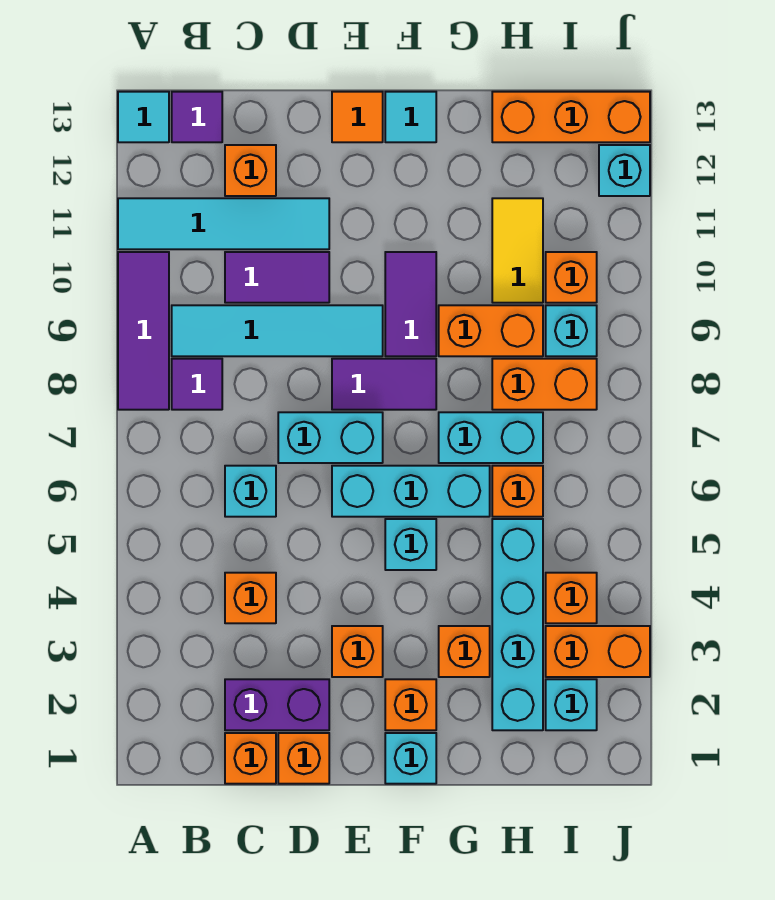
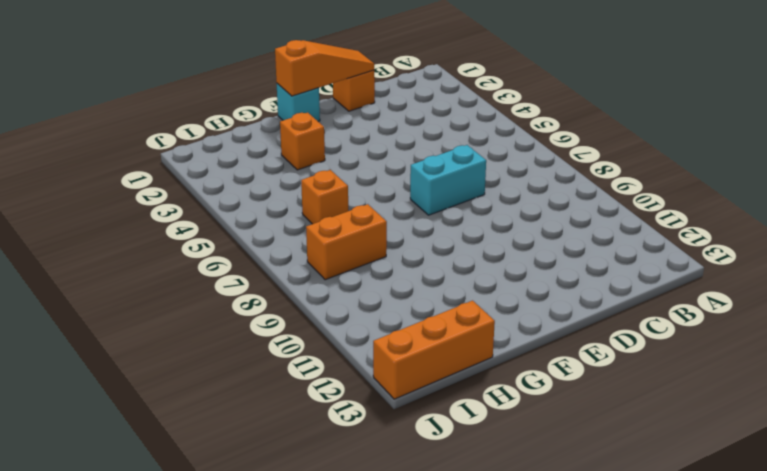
orange slope D1:F1 level 2 top F -> none
none -> purple tile A8:A10 level 1
none -> cyan tile A11:D11 level 1
none -> cyan tile A13 level 1
none -> purple tile B8 level 1

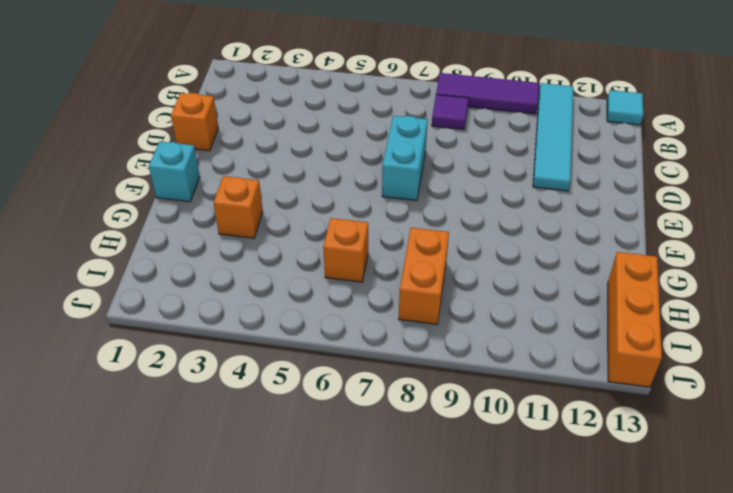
none -> cyan tile B9:E9 level 1
none -> purple tile B13 level 1
none -> orange brick C1 level 1
none -> purple brick C2:D2 level 1

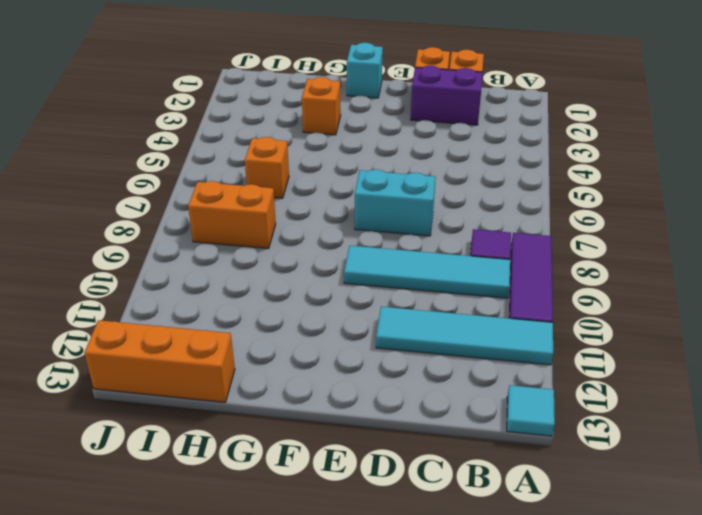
none -> purple tile B13 level 1
none -> orange brick C4 level 1
none -> cyan brick C6 level 1
none -> purple tile C10:D10 level 1

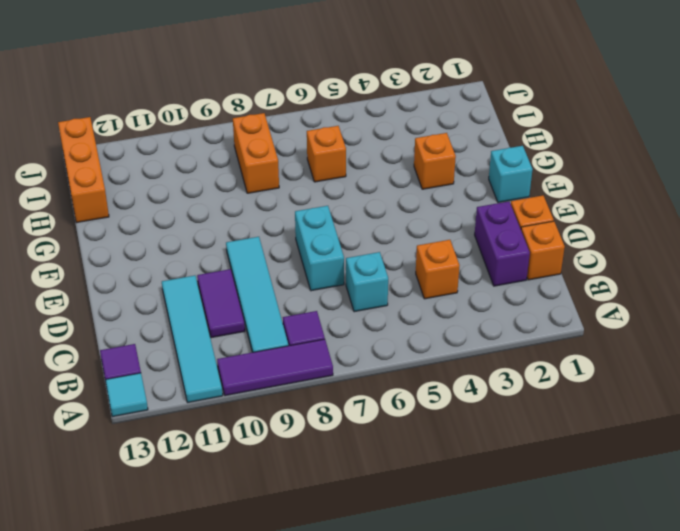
none -> orange brick C12 level 1
none -> orange brick E3 level 1
none -> cyan brick E6:G6 level 1
none -> purple tile E8:F8 level 1

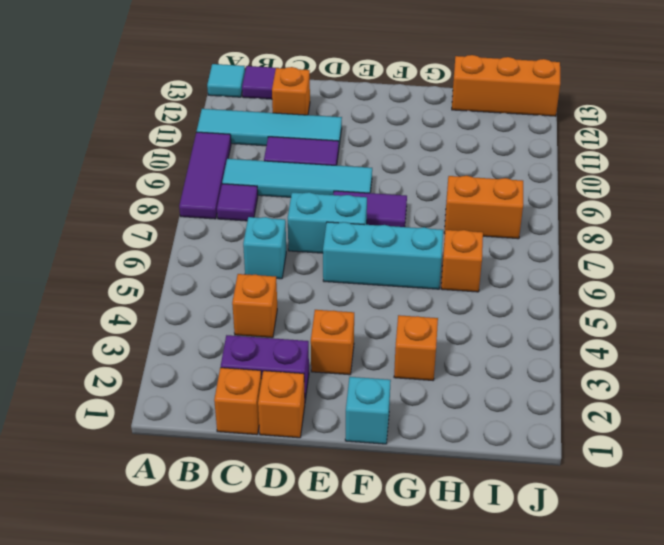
none -> orange tile E13 level 1
none -> orange brick F2 level 1
none -> cyan brick F5 level 1
none -> purple tile F9:F10 level 1

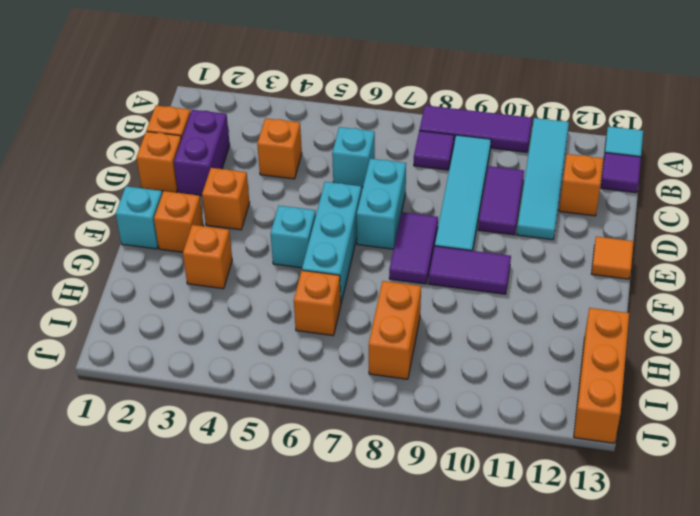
none -> cyan tile F13 level 1
none -> cyan brick G7:H7 level 1
none -> orange brick G9:H9 level 1
none -> cyan brick H2:H5 level 1

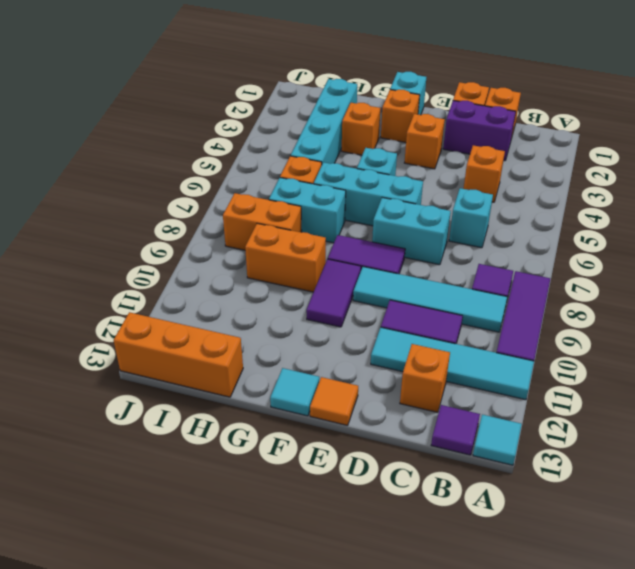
none -> yellow tile H10:H11 level 1
none -> cyan brick I2 level 1
none -> orange brick I3:J3 level 1
none -> orange brick I4 level 1

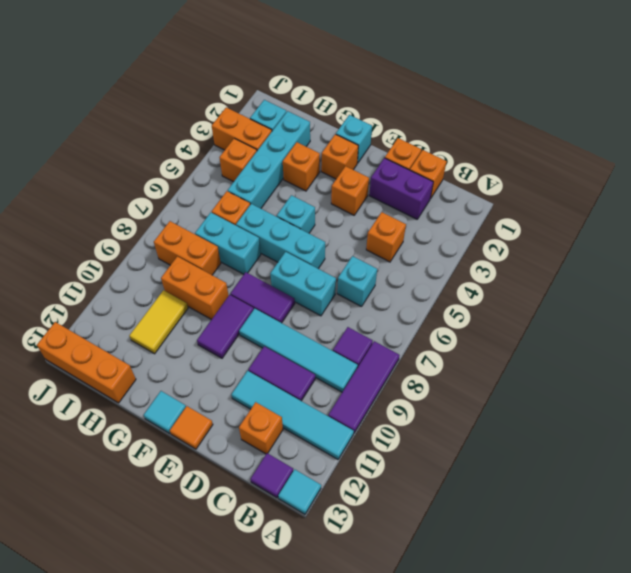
none -> cyan brick I9 level 1
none -> orange brick I10 level 1
none -> cyan brick J12 level 1

